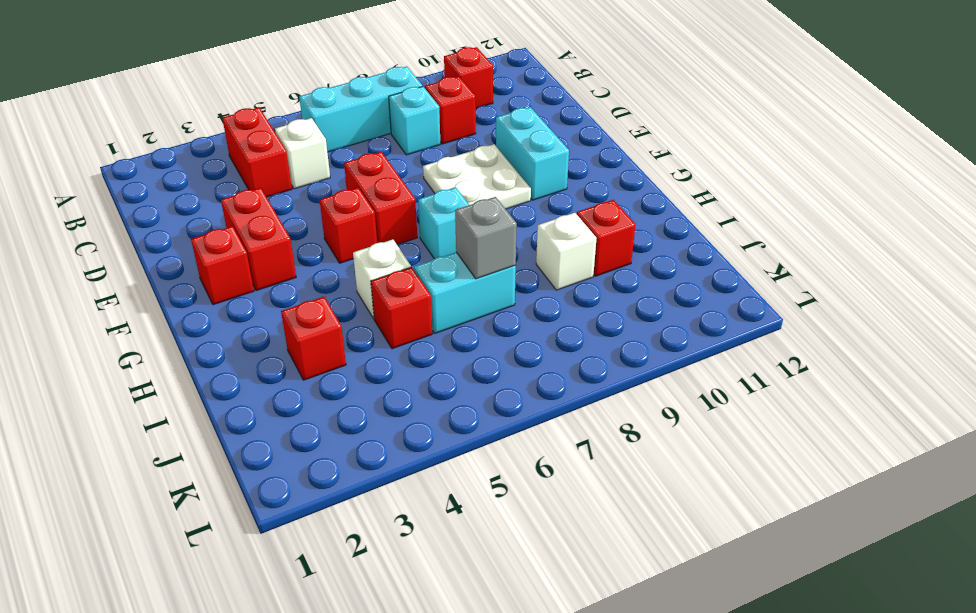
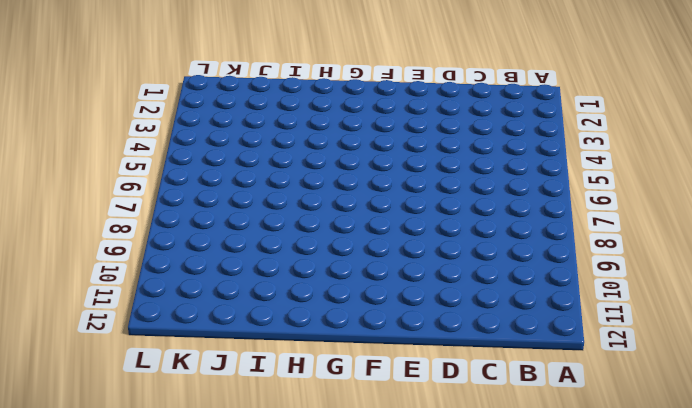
none -> red brick B4:C4 level 1
none -> cyan brick B6:B8 level 1
none -> red brick B10 level 1

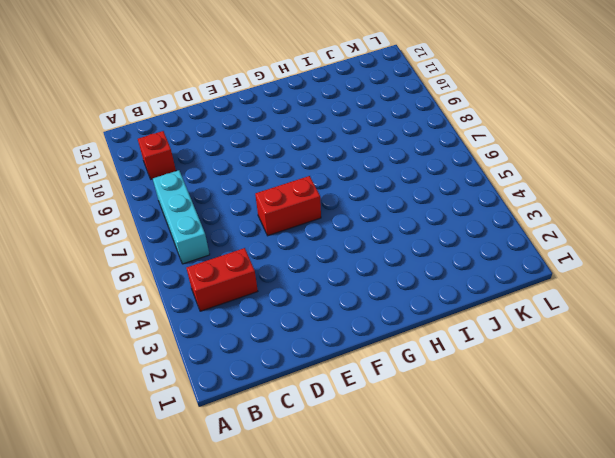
none -> white brick C5 level 1
none -> cyan brick C8 level 1
none -> red brick C9 level 1

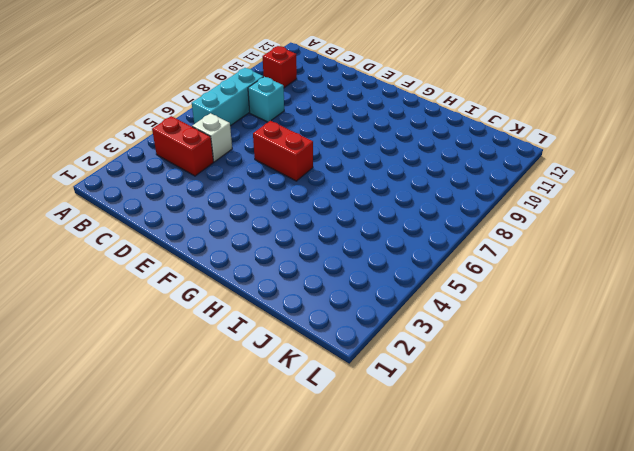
none -> red brick C9 level 1
none -> red brick E3:F3 level 1
none -> white plate E8:F9 level 1

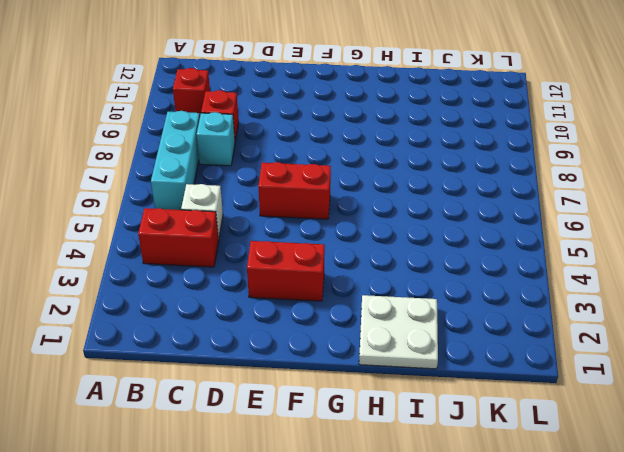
white plate H1:I2 level 1 -> white plate E8:F9 level 1
none -> cyan brick E10:F10 level 1
none -> red brick F2 level 1
none -> red brick F5 level 1

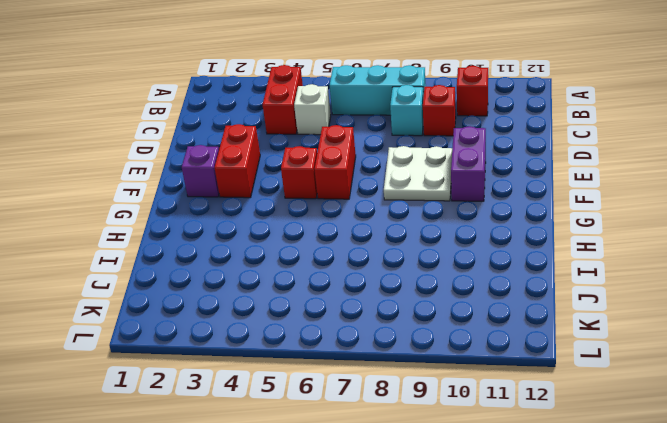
purple brick E10:F10 level 1 -> cyan brick E10:F10 level 1
purple brick F2 level 1 -> red brick F2 level 1
none -> cyan brick G7 level 1
none -> white brick H5 level 1
none -> red brick I3 level 1

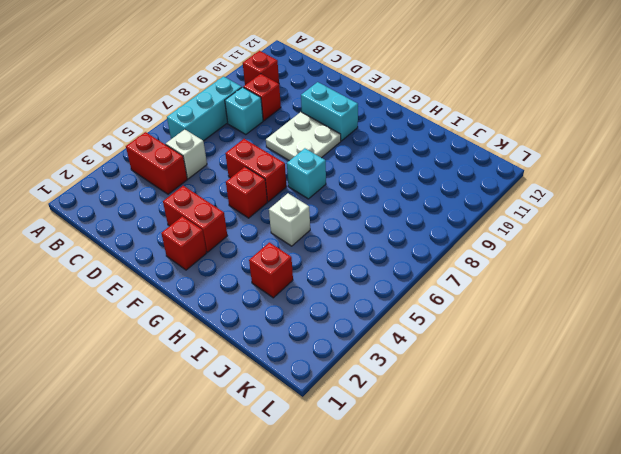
none -> red brick I5 level 1
none -> cyan brick I6:I7 level 1
none -> white brick I9 level 1

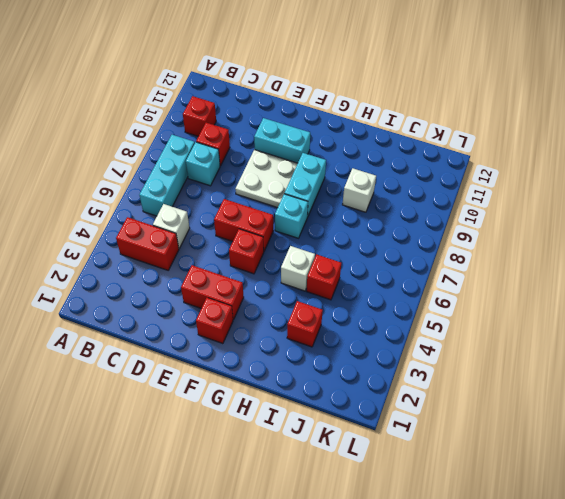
cyan brick G8:G9 level 1 -> cyan brick I6:I7 level 1
none -> red brick I10 level 1
none -> grey brick I7 level 2

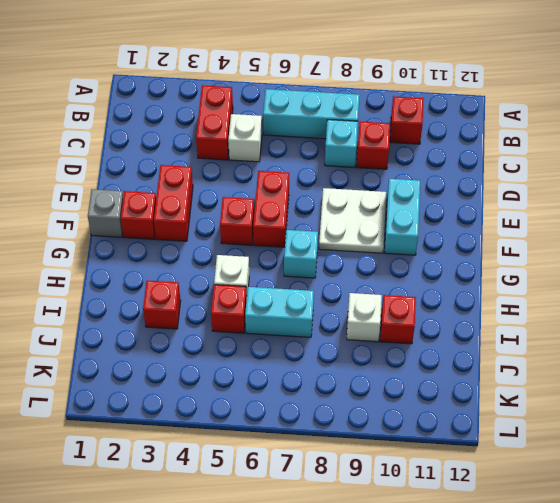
grey brick F1 level 1 -> grey brick I7 level 2

